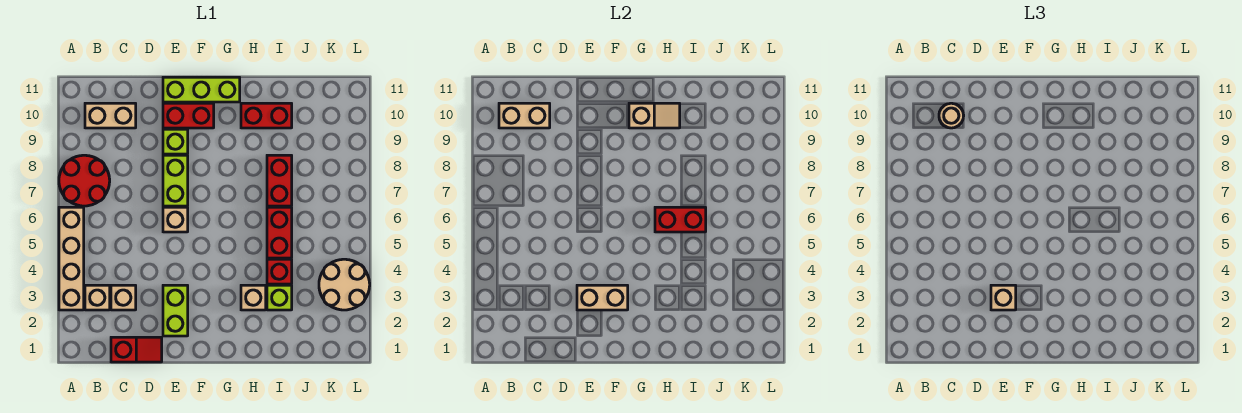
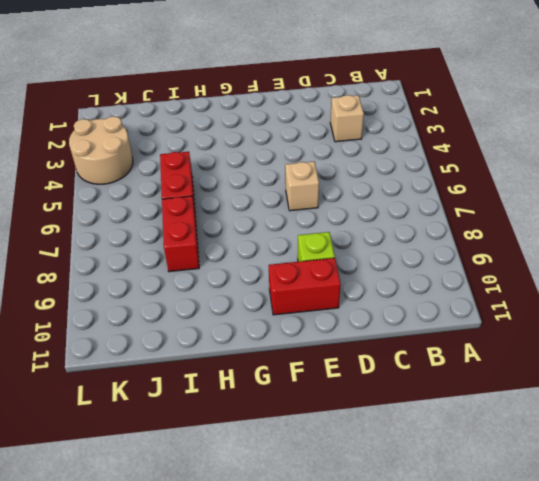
none -> tan brick A3:A6 level 1
none -> red round brick A7:B8 level 1
none -> tan brick B3 level 1

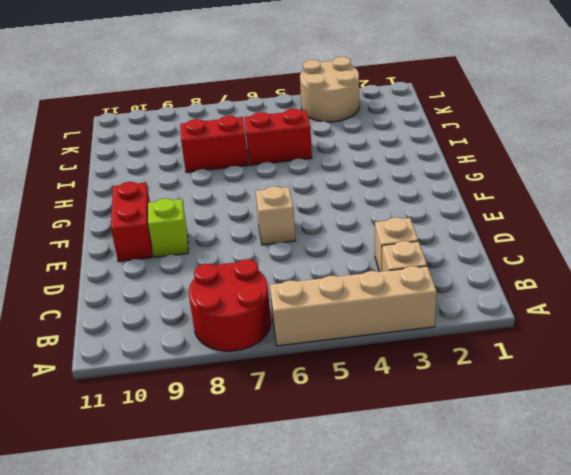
none -> tan brick B10:C10 level 1
none -> red slope C1:D1 level 1 top C
none -> lime brick E2:E3 level 1

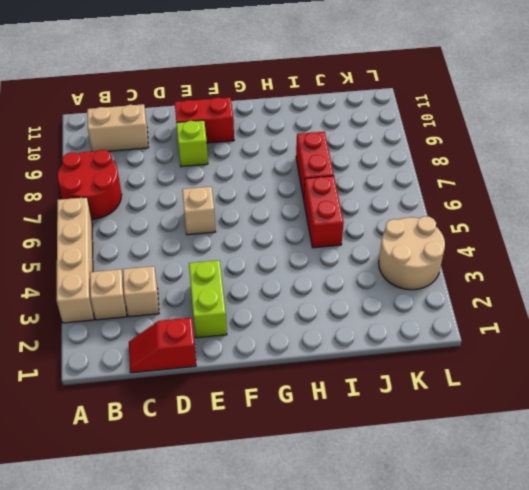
red slope C1:D1 level 1 top D -> red slope C1:D1 level 1 top C
none -> lime brick E7:E8 level 1
none -> lime brick E11:G11 level 1
none -> tan brick H3 level 1

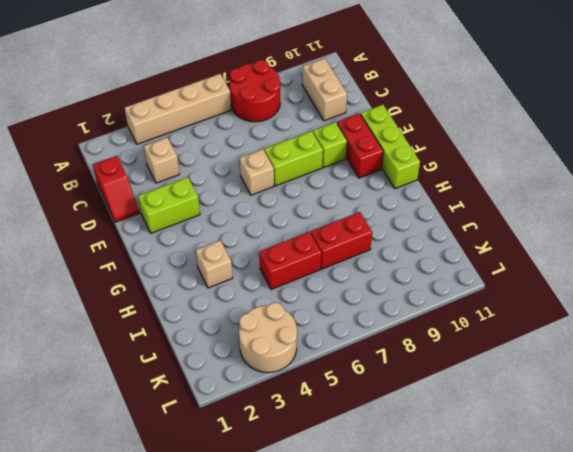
none -> tan brick B3 level 1
none -> red brick H10:I10 level 1
none -> lime brick I3 level 1

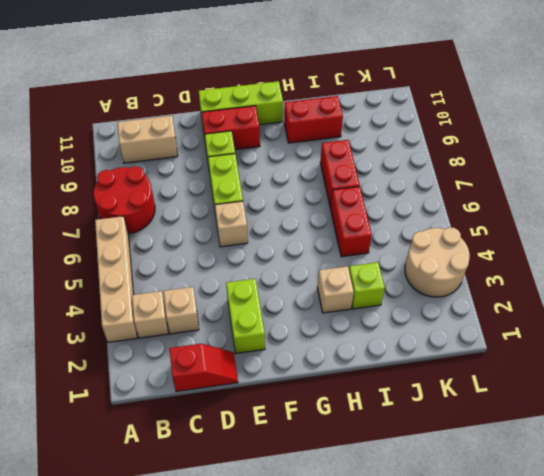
none -> red brick I4 level 1
none -> tan brick B10:C10 level 2
none -> tan brick E3:F3 level 2

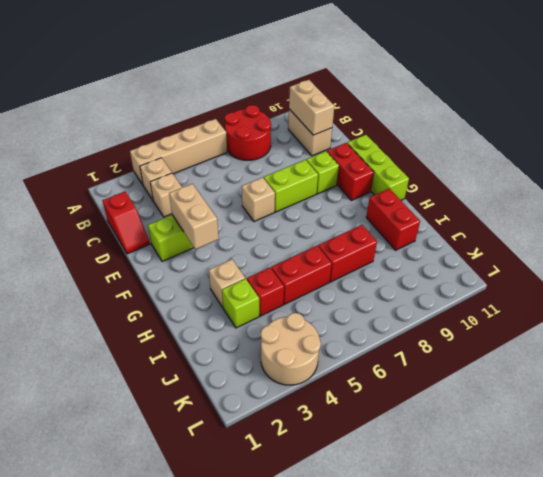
none -> tan slope G10:H10 level 2 top G
none -> red brick H6:I6 level 2
none -> tan round brick C10 level 3

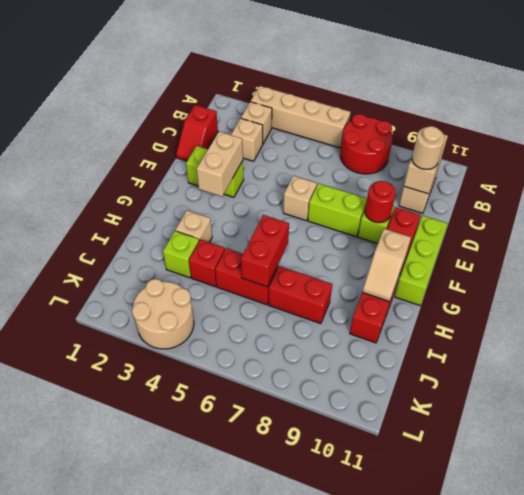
red round brick E9 level 2 -> none
none -> tan brick E3 level 3

